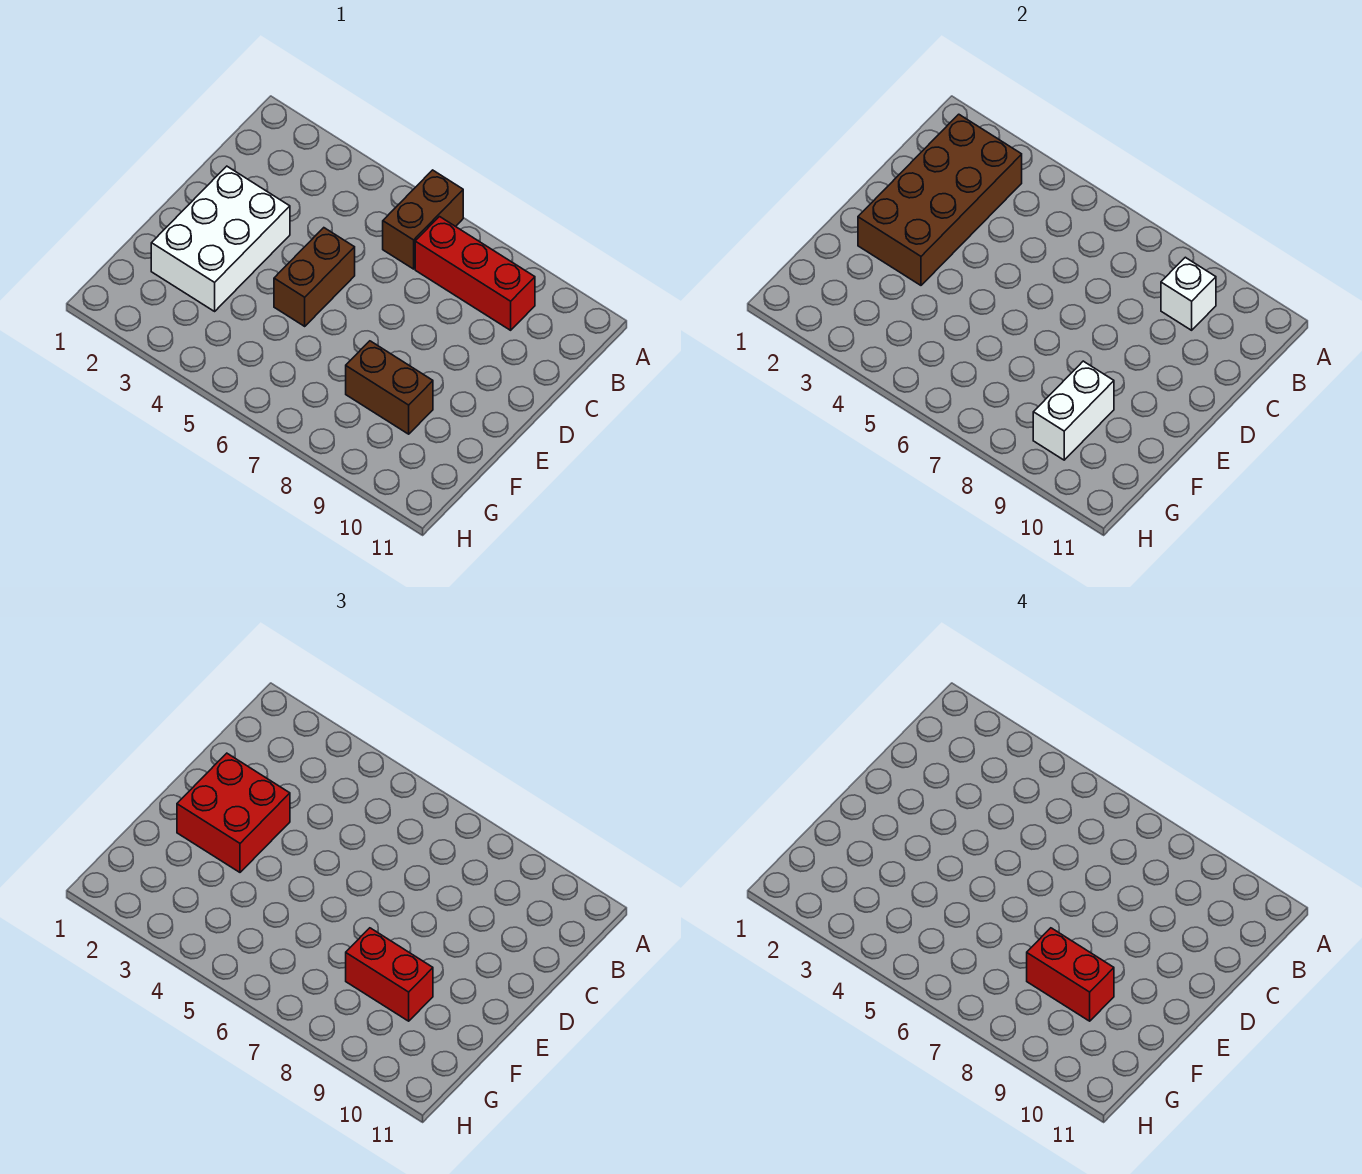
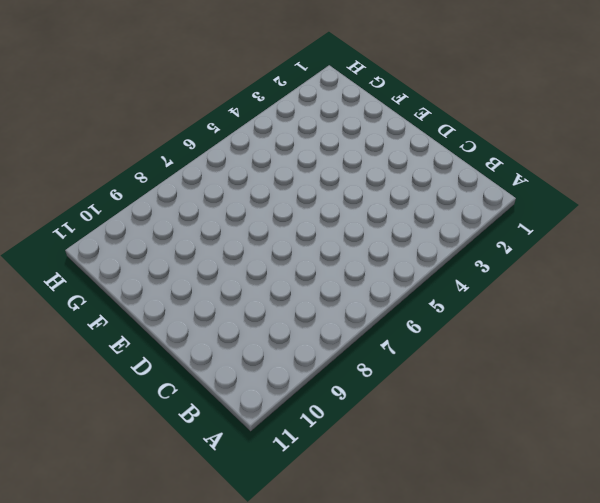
none -> brown brick A6:B6 level 1
none -> red brick B7:B9 level 1

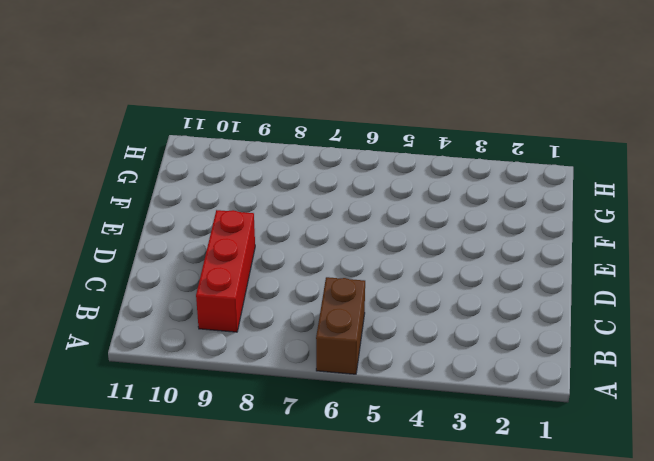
red brick B9:D9 level 1 -> red brick B7:B9 level 1
none -> white brick D2:F3 level 1
none -> brown brick D5:E5 level 1

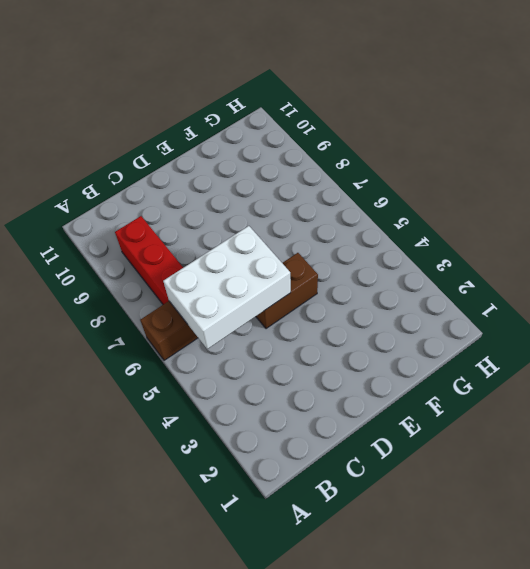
white brick B5:D6 level 2 -> white brick D2:F3 level 1
none -> brown brick F8:F9 level 1
none -> brown brick B2:E3 level 2

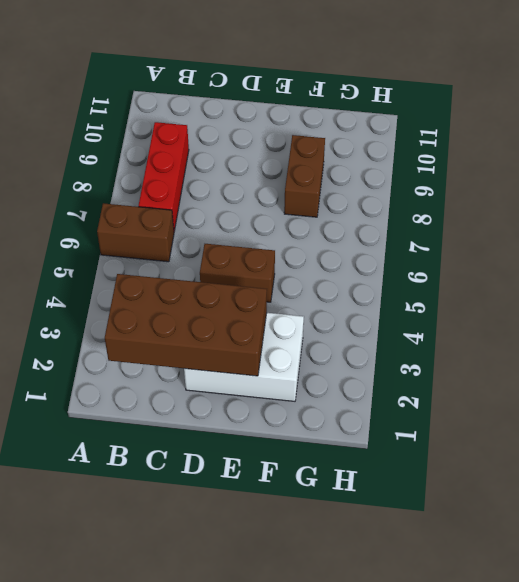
none -> white brick B9 level 2
none -> white brick F9:G9 level 2

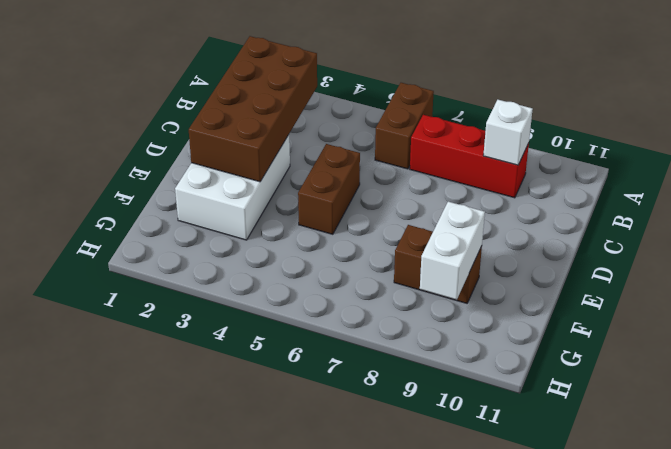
none -> red brick D2:E3 level 3
none -> red brick F8:F9 level 3

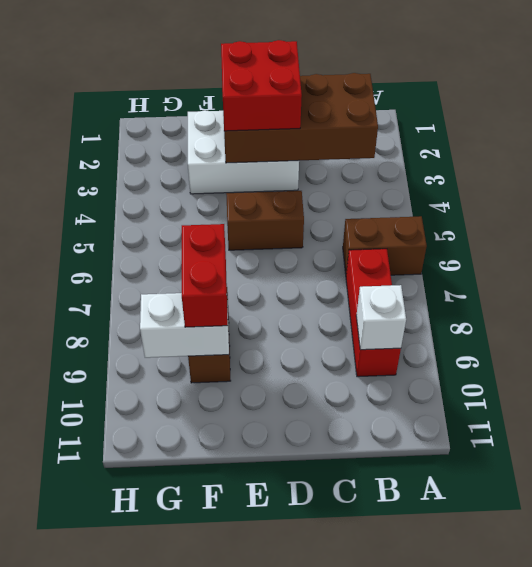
none -> red brick F8:F9 level 4

